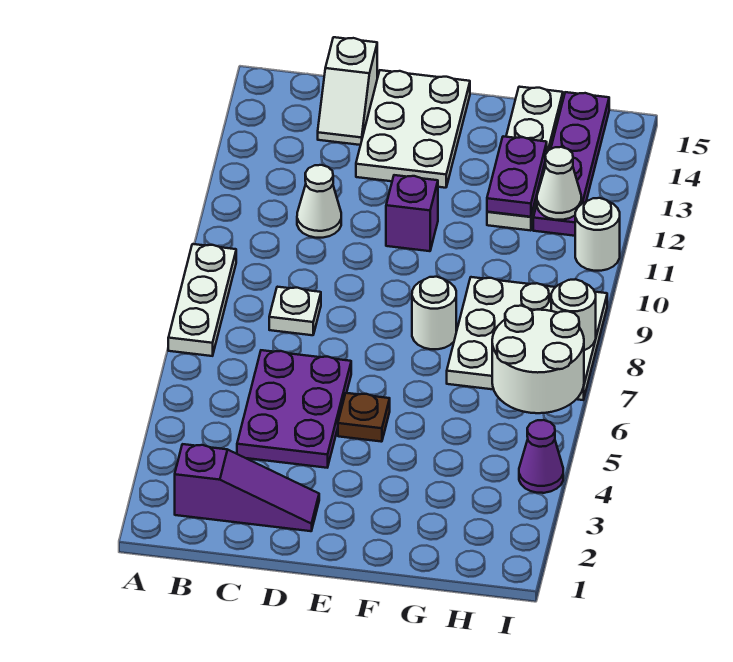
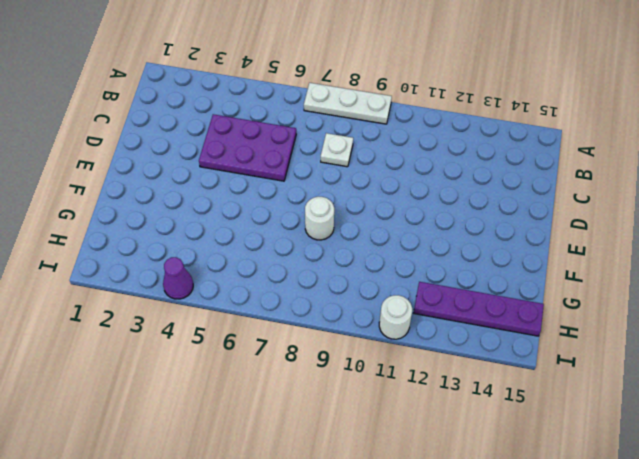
none -> purple slope B2:D2 level 1 top B
none -> white cone C11 level 1
none -> white slope C14:C15 level 1 top 15

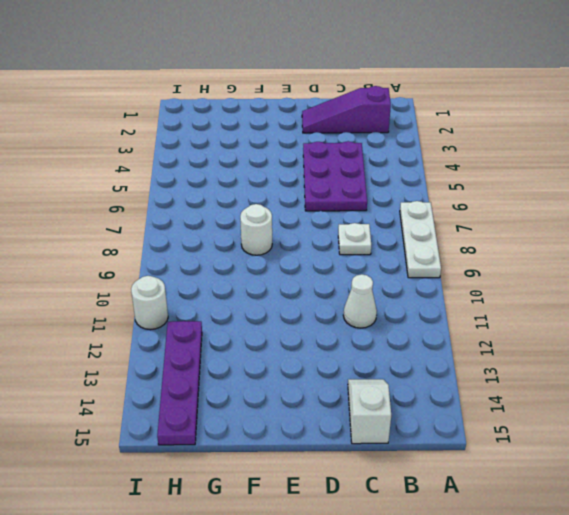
none -> white plate D13:E15 level 1
none -> brown plate E5 level 1
none -> purple brick E11 level 1

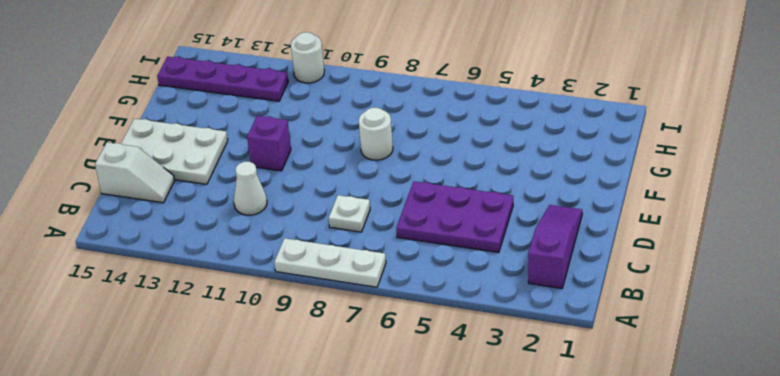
none -> brown plate E5 level 1
none -> white plate G7:I9 level 1
none -> white plate G12:G15 level 1

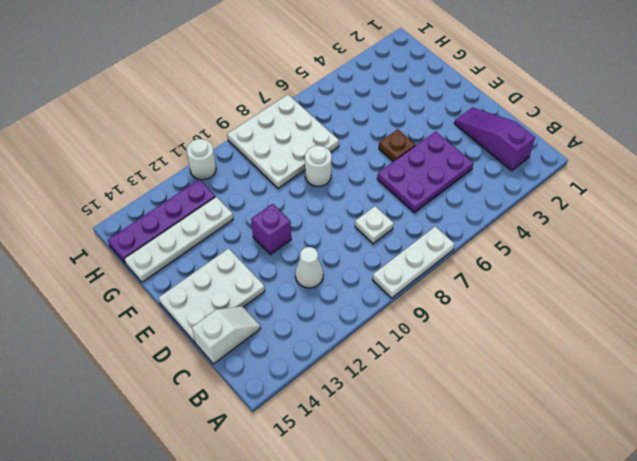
none -> purple cone I4 level 1
none -> purple plate G12:G13 level 2
none -> white round brick H6:I7 level 2

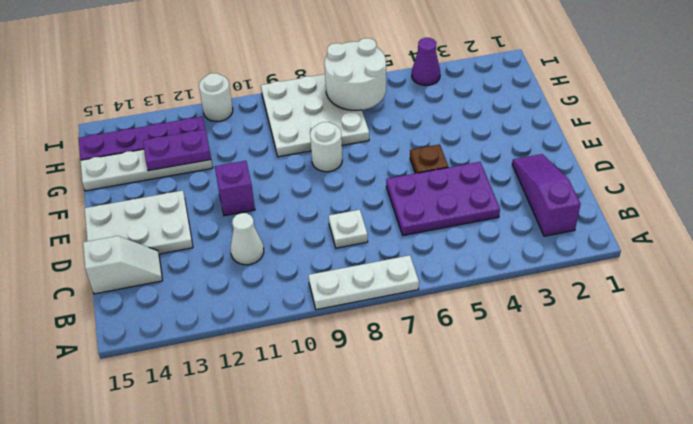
none -> white cone H12 level 2
none -> white round brick I8 level 2

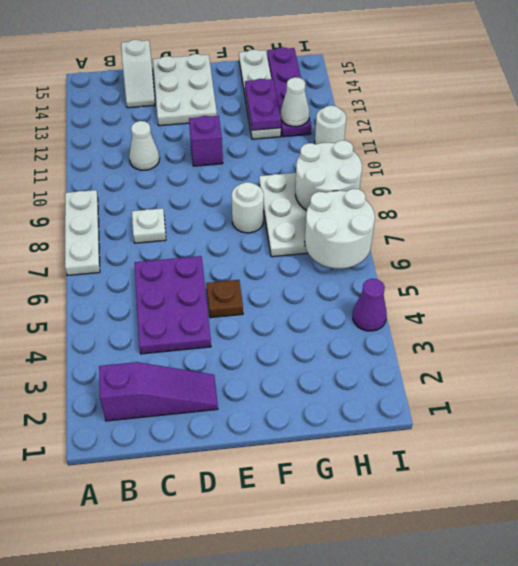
white round brick H8:I9 level 2 -> white round brick I8 level 2

